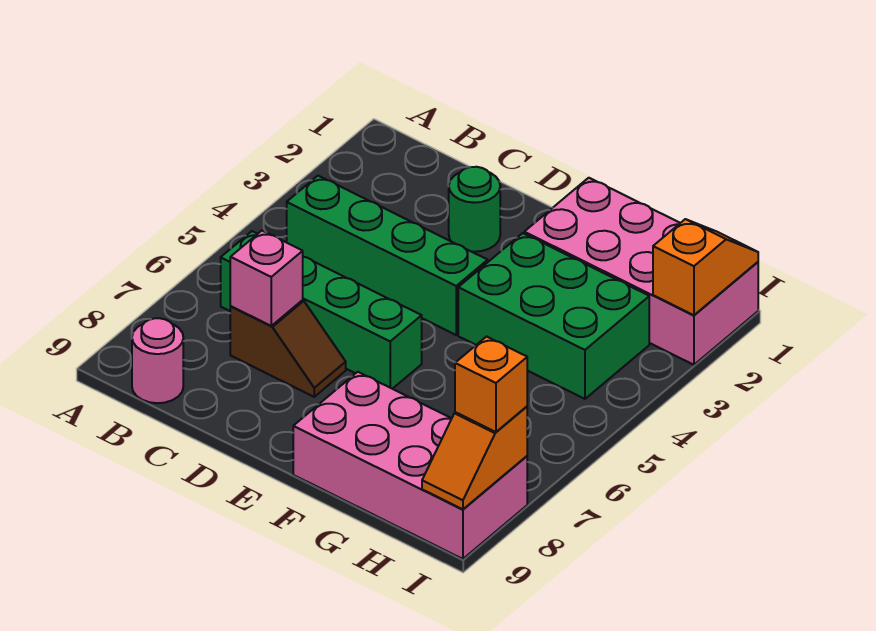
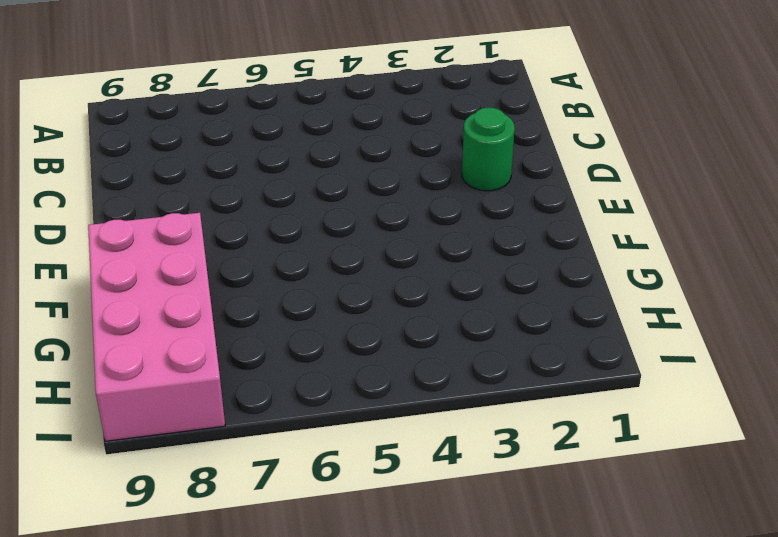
none -> green brick B4:E4 level 1
none -> green brick B6:E6 level 1
none -> pink round brick B9 level 1

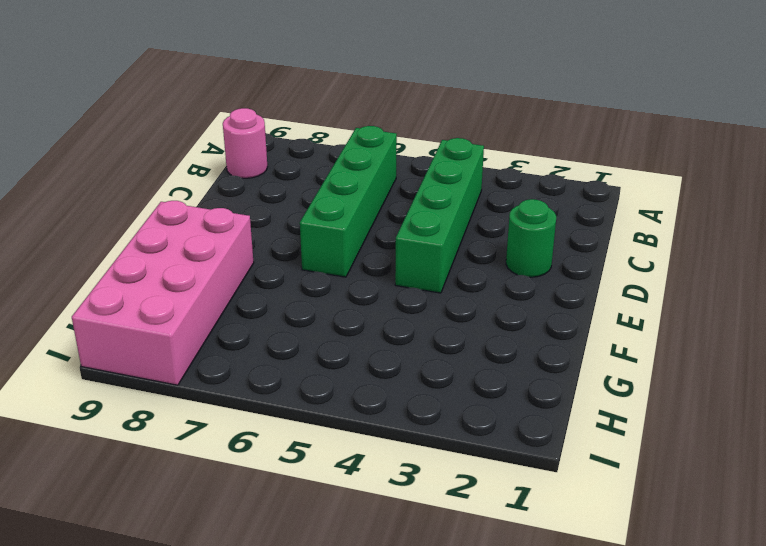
none -> brown slope C7:D7 level 1 top C
none -> pink brick F1:I2 level 1
none -> green brick F3:H4 level 1

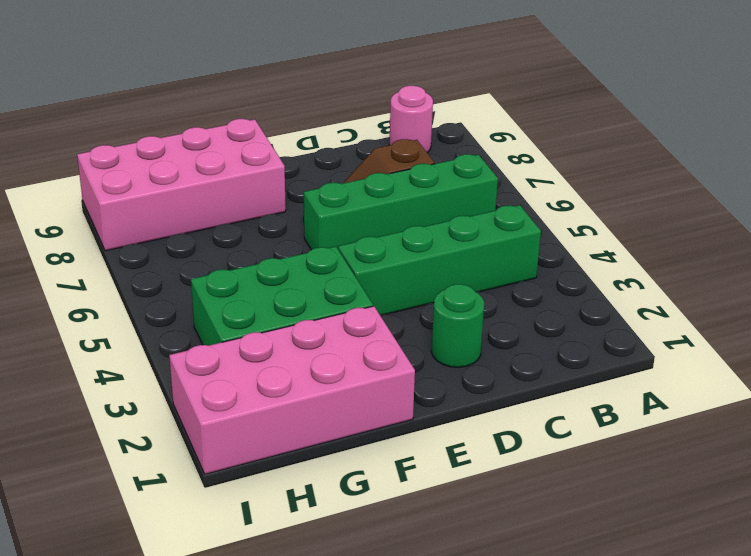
none -> pink brick C7 level 2
none -> orange slope I1:I2 level 2 top 2
none -> orange slope I8:I9 level 2 top 8

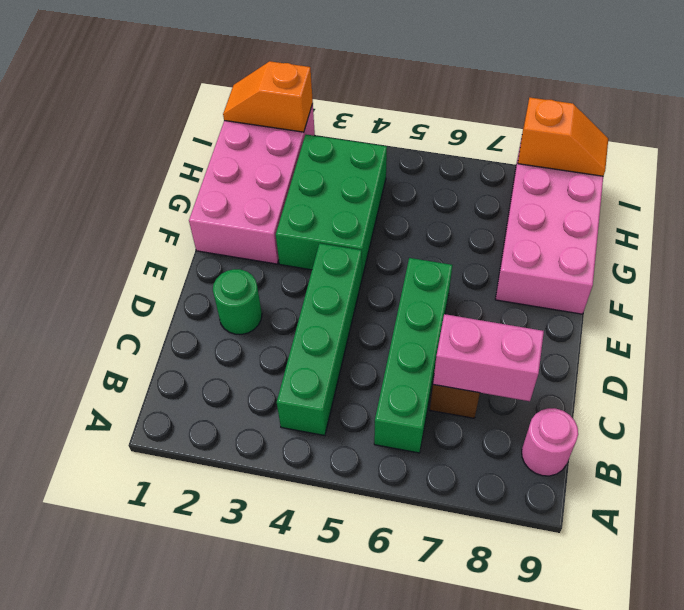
pink brick C7:C8 level 2 -> pink brick C7 level 2
none -> orange brick I8 level 3

